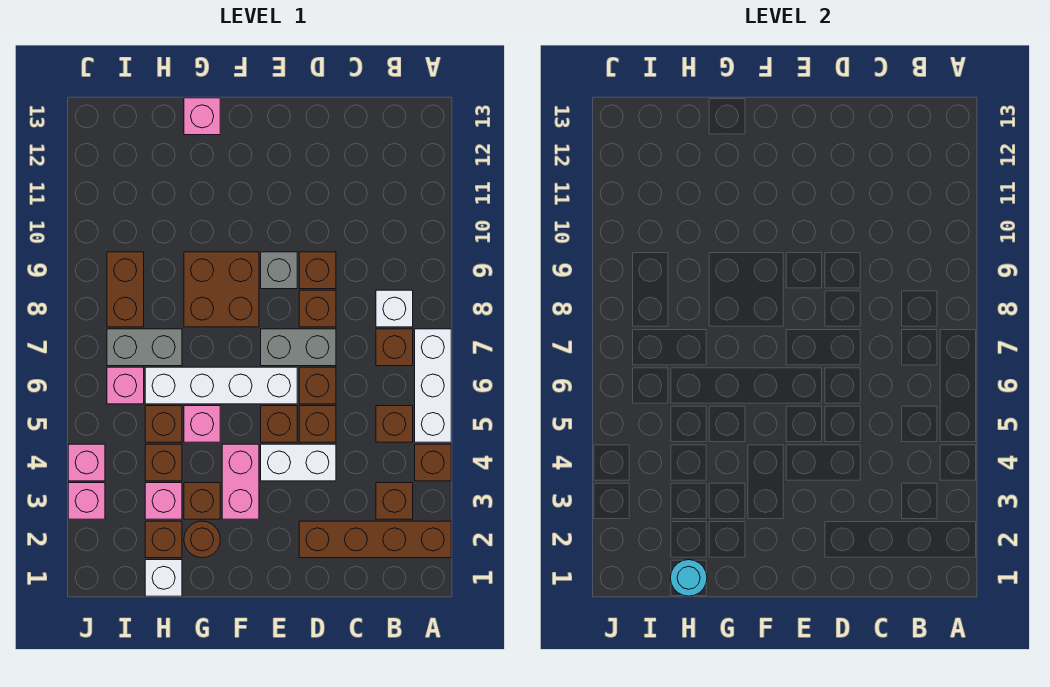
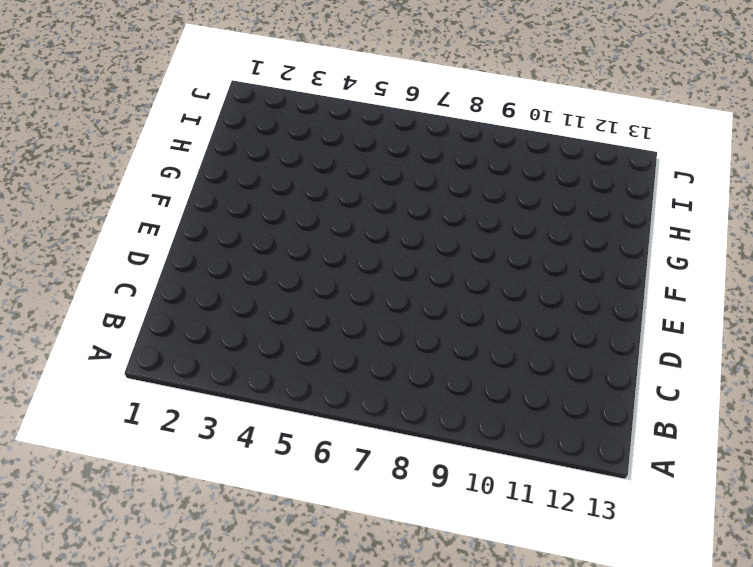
none -> brown brick A2:D2 level 1
none -> brown brick A4 level 1
none -> white brick A5:A7 level 1
none -> brown brick B3 level 1

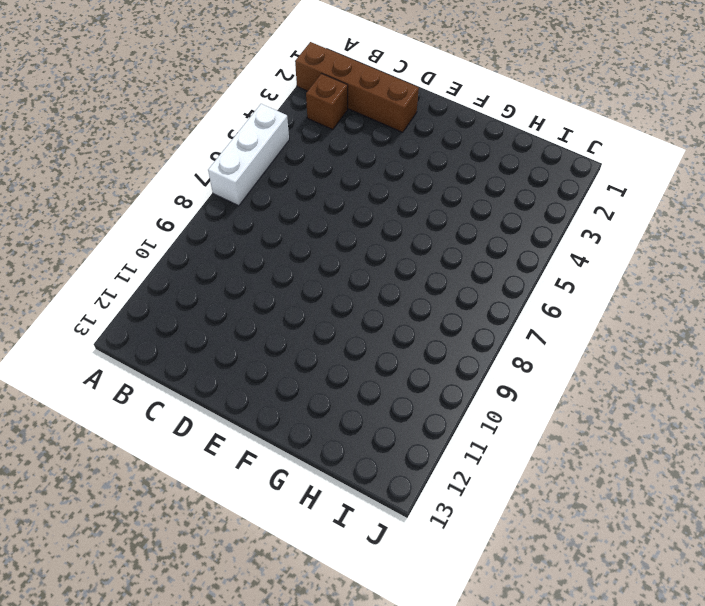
none -> brown brick A4 level 1
none -> brown brick B5 level 1
none -> brown brick B7 level 1
none -> white brick B8 level 1

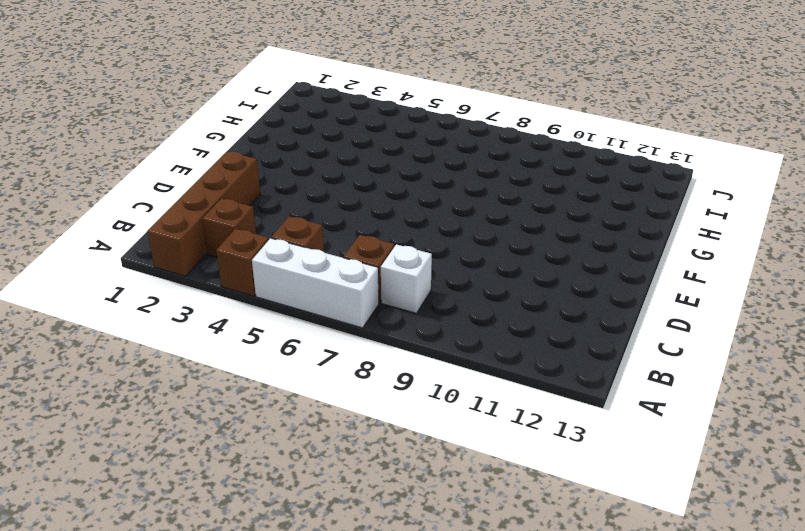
none -> white brick D4:E4 level 1
none -> brown brick D5 level 1
none -> brown brick D6 level 1
none -> grey brick D7:E7 level 1

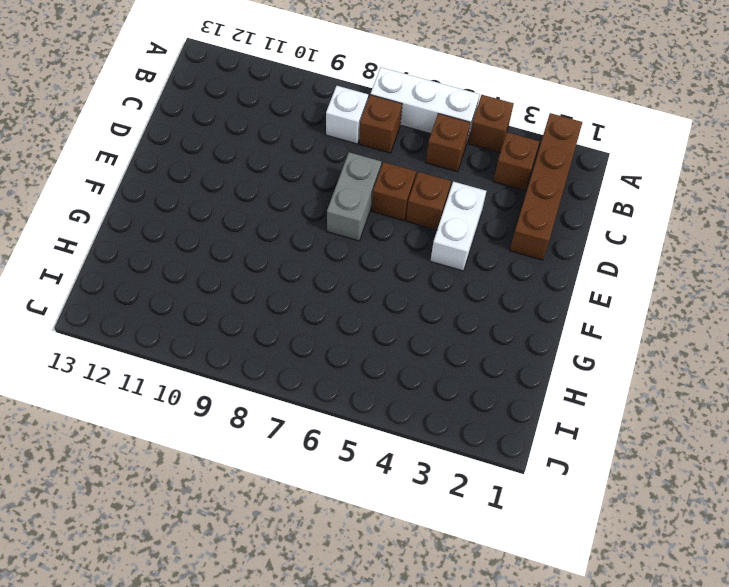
none -> brown brick D8 level 1
none -> brown brick D9 level 1
none -> brown brick E5 level 1
none -> white brick E6:H6 level 1

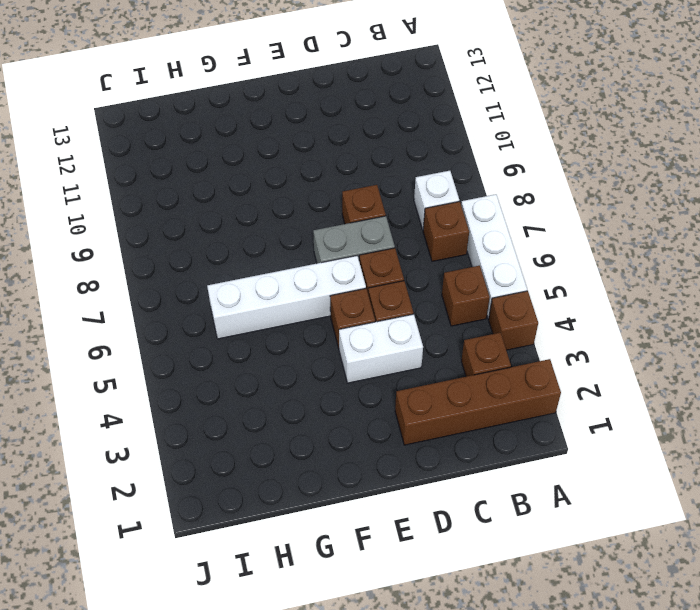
none -> brown brick D9 level 1
none -> grey brick E9 level 1
none -> pink brick F3:F4 level 1
none -> brown brick F8:G9 level 1

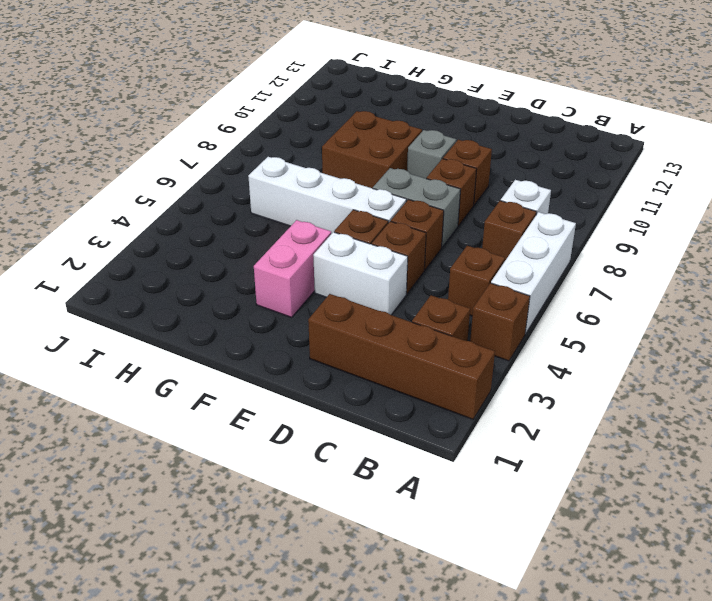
none -> brown round brick G2 level 1
none -> brown brick G3 level 1
none -> pink brick G5 level 1
none -> pink brick G13 level 1

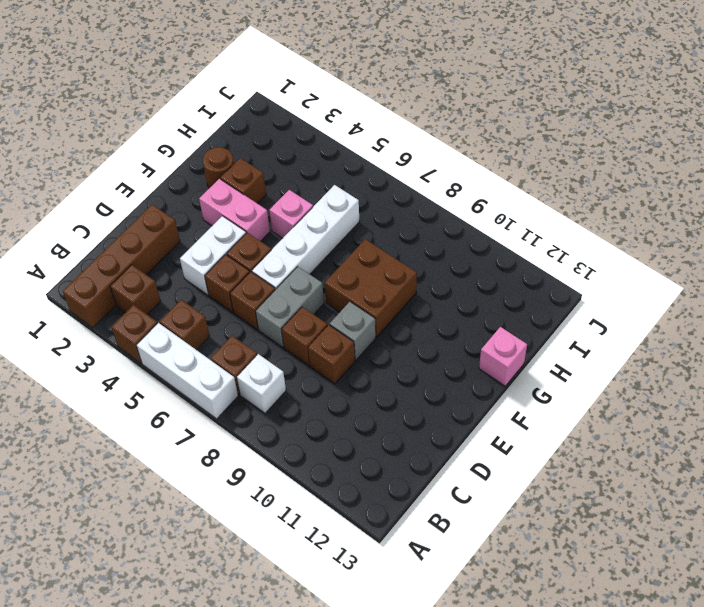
none -> white brick H1 level 1
none -> brown brick H2 level 1
none -> pink brick H3 level 1
none -> brown brick H4 level 1

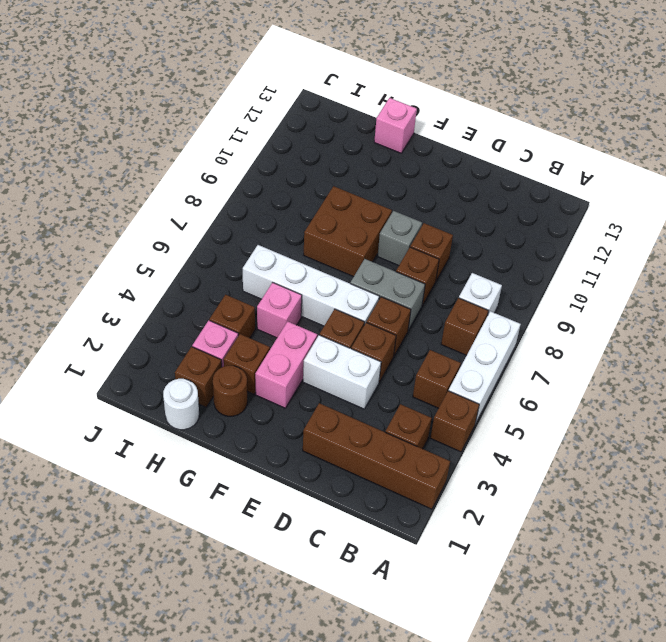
white round brick H1 level 1 -> white brick H1 level 1
none -> brown brick H5 level 1
none -> grey brick H7:I7 level 1
none -> pink brick I6 level 1
none -> brown brick I8:I9 level 1

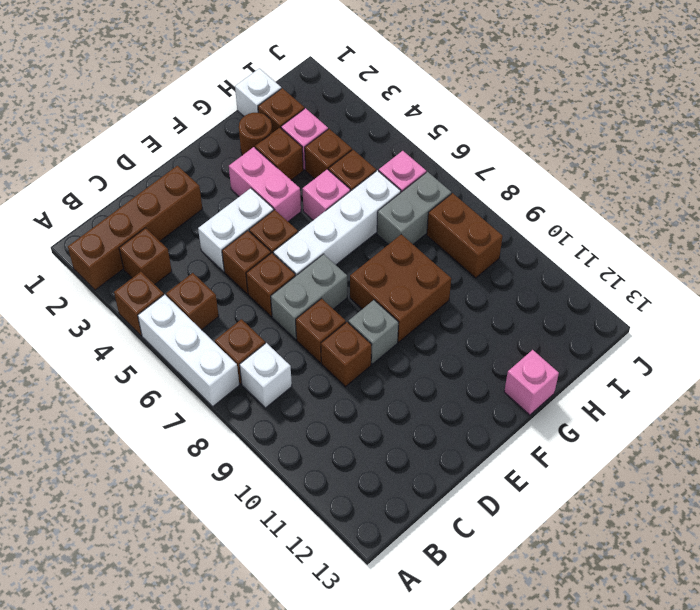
none -> pink brick J3 level 1
none -> pink brick J4 level 1
none -> cyan round brick H1 level 2

